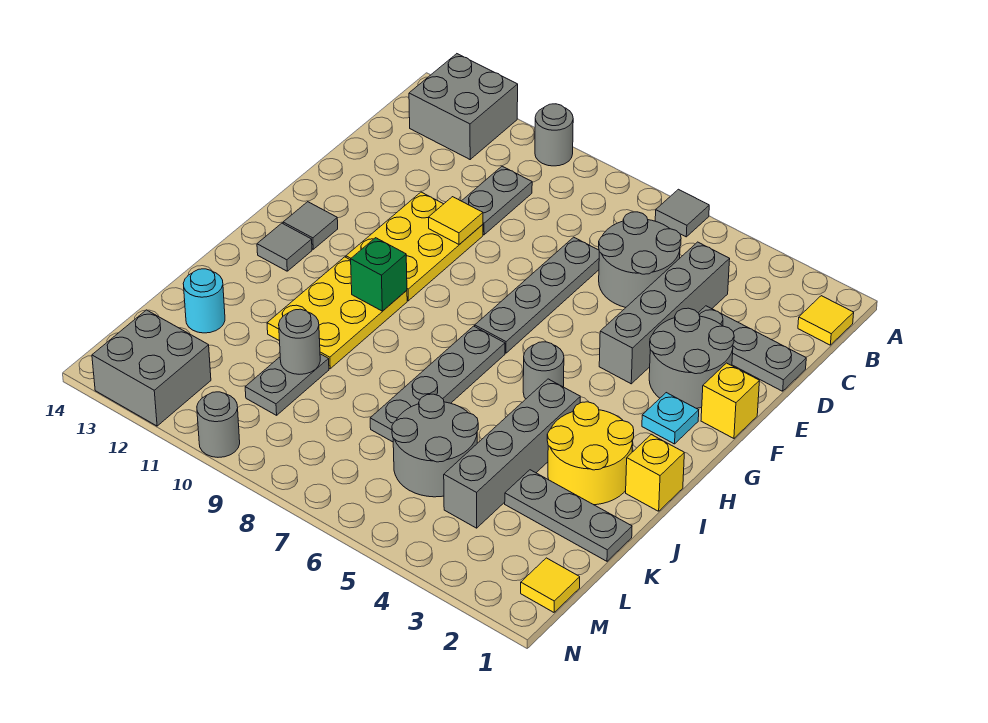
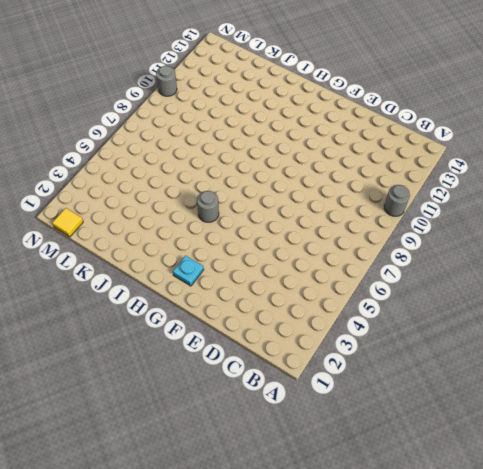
none -> grey tile A6 level 1
none -> grey brick A12:B13 level 1
none -> yellow tile B1 level 1
none -> grey brick C4:F4 level 1

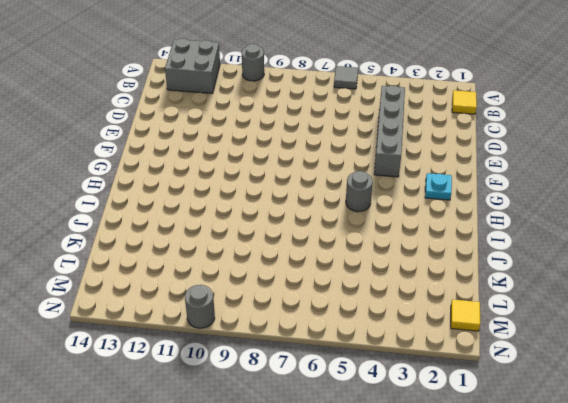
none -> grey round brick C5:D6 level 1
none -> grey plate C10:D10 level 1
none -> grey plate D1:D3 level 1
none -> grey plate D7:G7 level 1

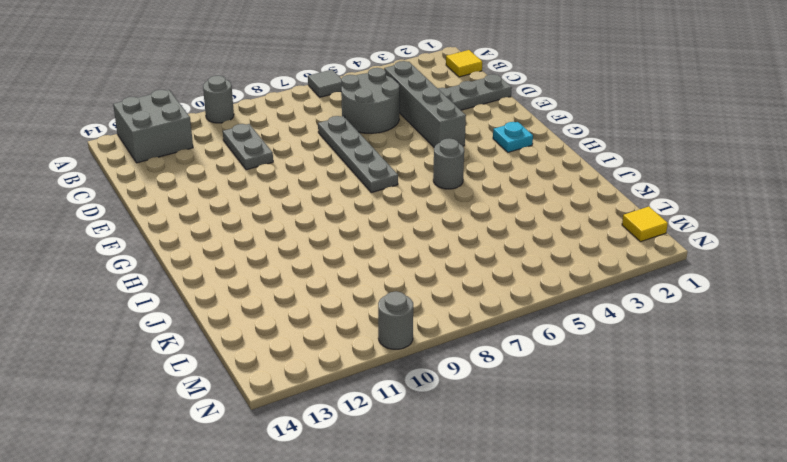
none -> grey round brick E2:F3 level 1
none -> yellow plate E10:G11 level 1
none -> yellow brick F1 level 1
none -> grey tile G13 level 1

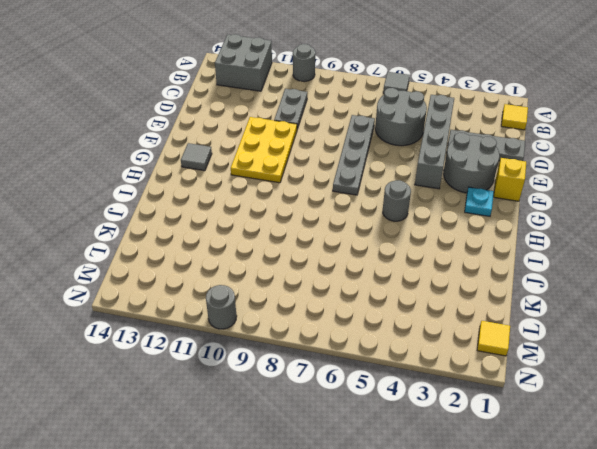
none -> grey plate H7:K7 level 1
none -> yellow plate H10:J11 level 1
none -> grey tile H13 level 1
none -> yellow brick I1 level 1

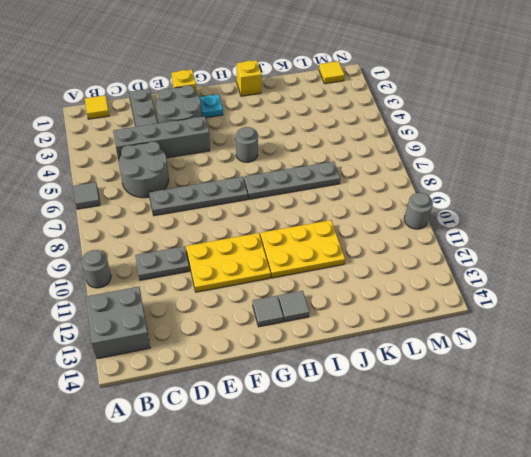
none -> yellow round brick I2:J3 level 1
none -> grey brick I4:L4 level 1
none -> grey plate K1:K3 level 1
none -> grey round brick K5:L6 level 1

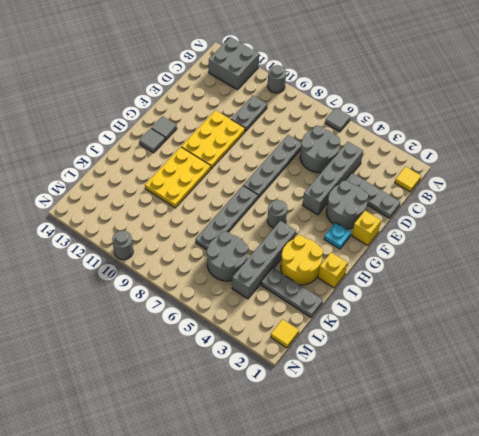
none -> grey plate K10:L10 level 1
none -> cyan round brick K13 level 1
none -> grey brick M12:N13 level 1
none -> yellow tile E10 level 2

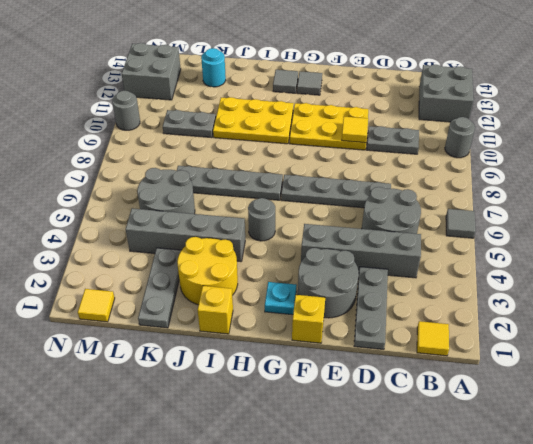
none -> green brick H10 level 2
none -> grey round brick K10 level 2

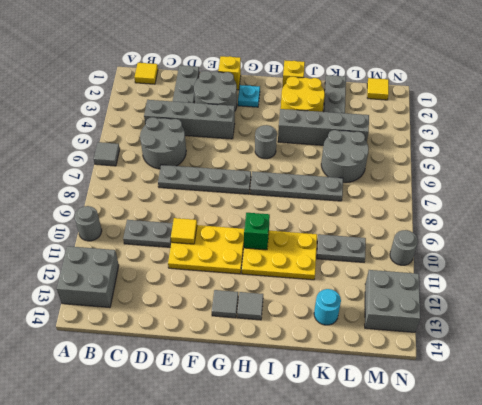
none -> grey round brick K10 level 2

